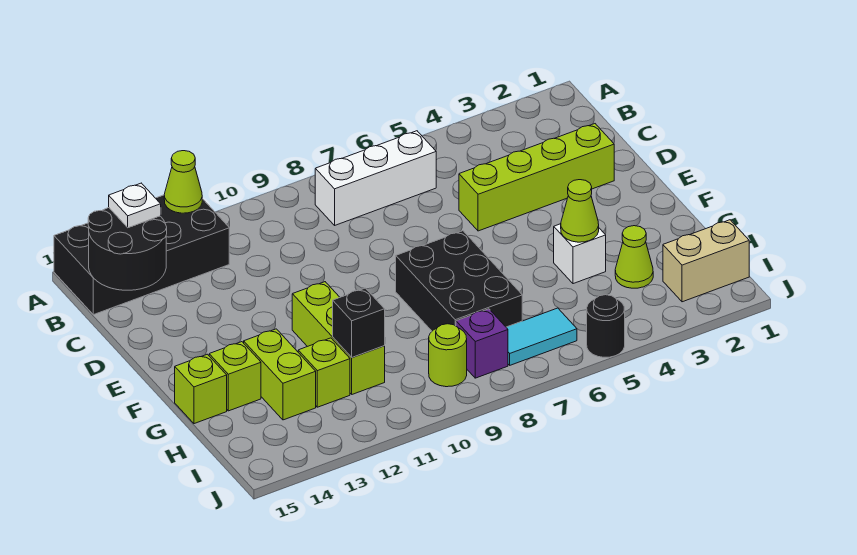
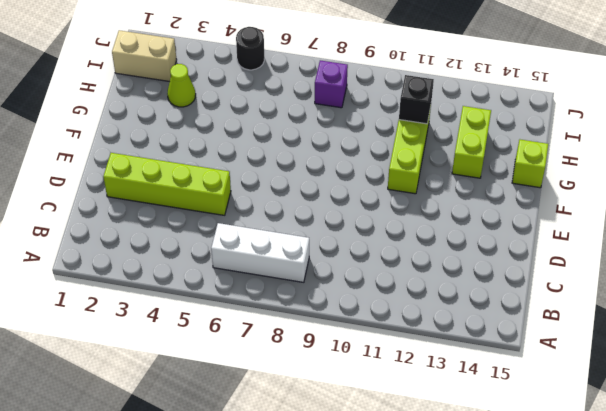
none -> black brick A12:B15 level 1
none -> black brick F7:H8 level 1
none -> white brick G4 level 1

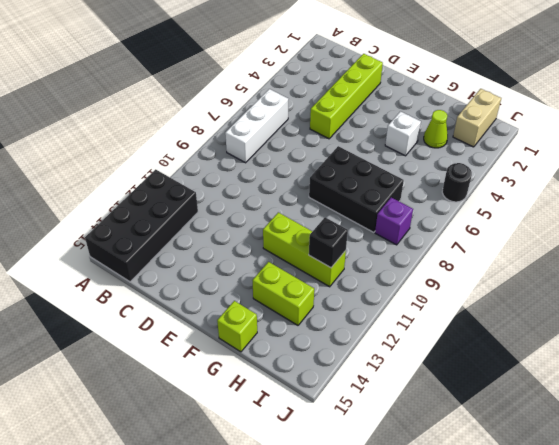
none -> lime brick G14 level 1
none -> lime brick H12 level 1
none -> cyan tile I6:I7 level 1

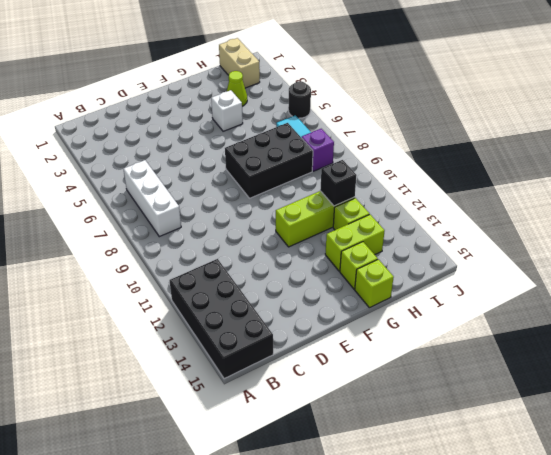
none -> lime brick D2:D5 level 1
none -> lime round brick I9 level 1
none -> lime cone A12 level 2

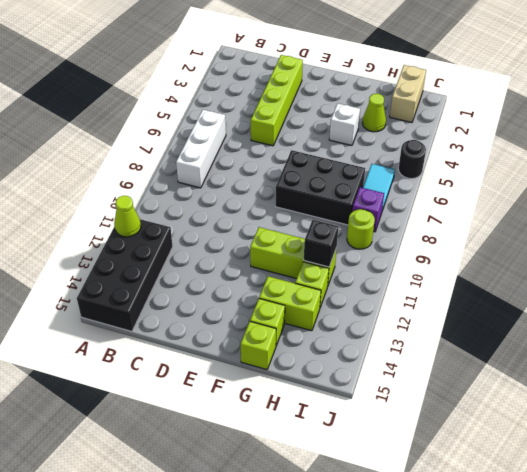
none -> black round brick B14:C15 level 2
none -> lime cone G4 level 2
none -> white plate B14 level 3

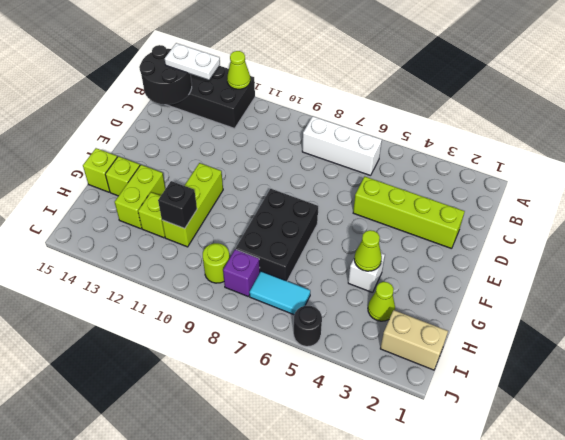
white plate B13:B14 level 3 -> white plate B14 level 3

